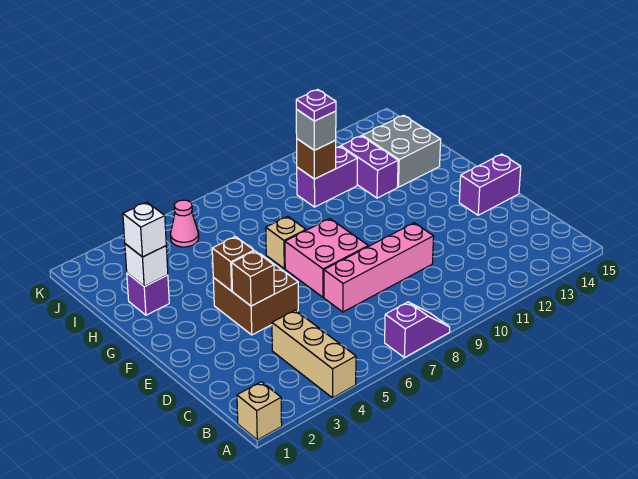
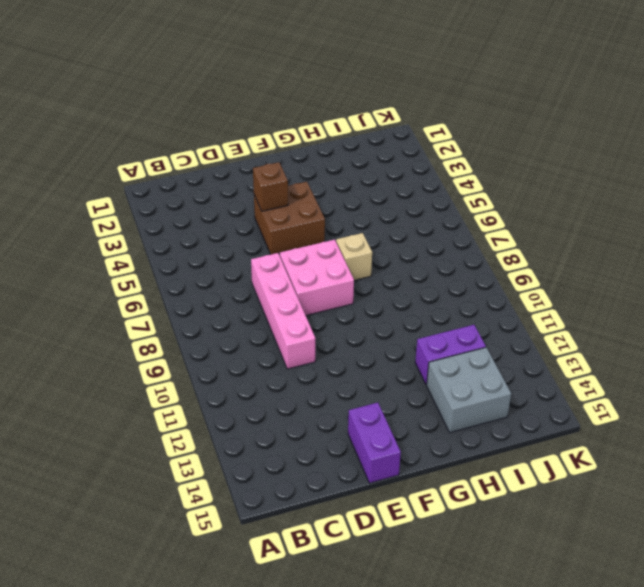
none -> tan brick A1 level 1
none -> tan brick A4:C4 level 1
none -> purple slope A7:A8 level 1 top 7

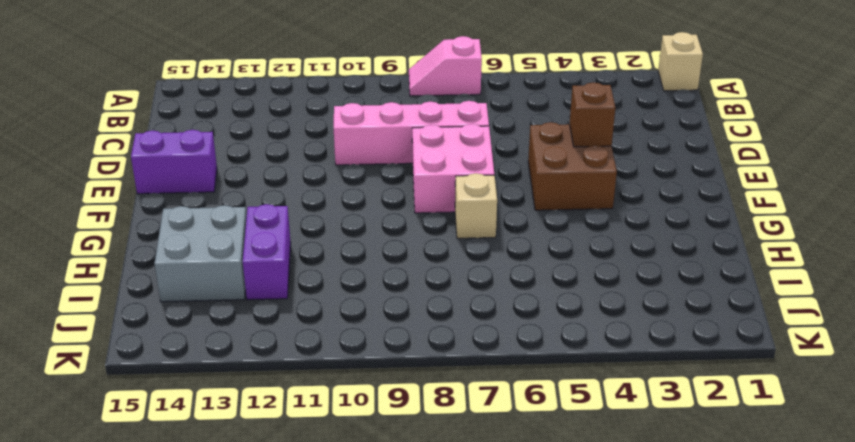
pink slope A7:A8 level 1 top 7 -> purple slope A7:A8 level 1 top 7
none -> tan brick A4:C4 level 1
none -> purple brick H2 level 1
none -> purple brick I10:I11 level 1

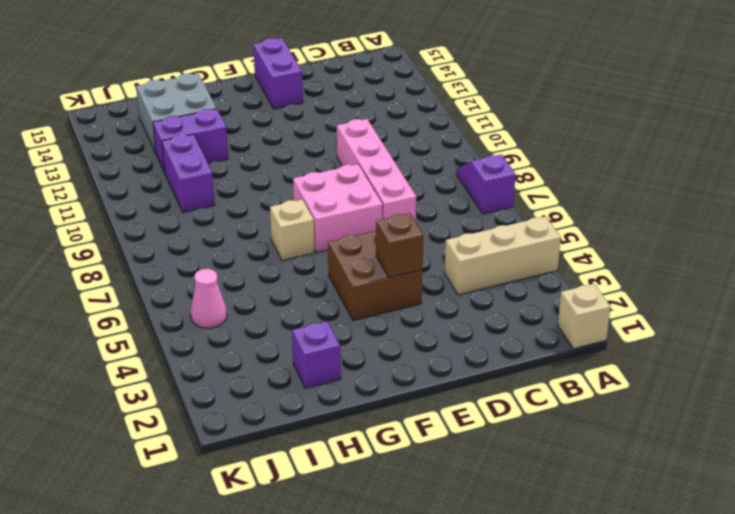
none -> brown brick F4 level 2
none -> white brick H2 level 2
none -> brown brick I10 level 2

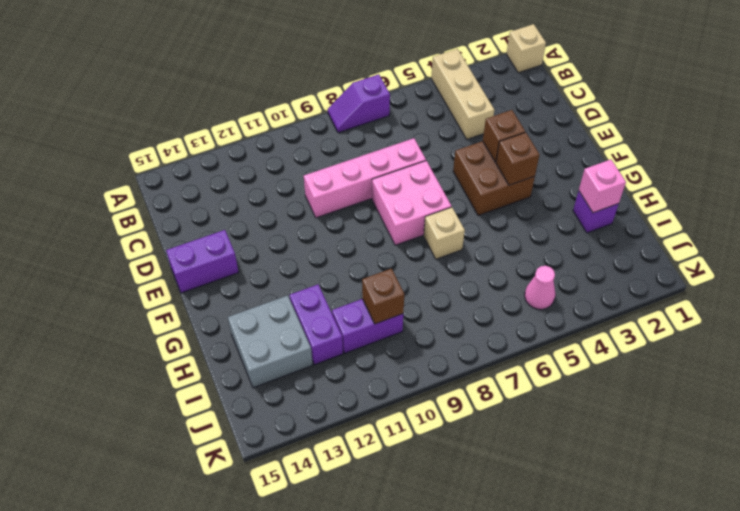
pink brick H2 level 2 -> white brick H2 level 2
none -> white brick H2 level 3
none -> grey brick I10 level 3
none -> purple plate I10 level 4

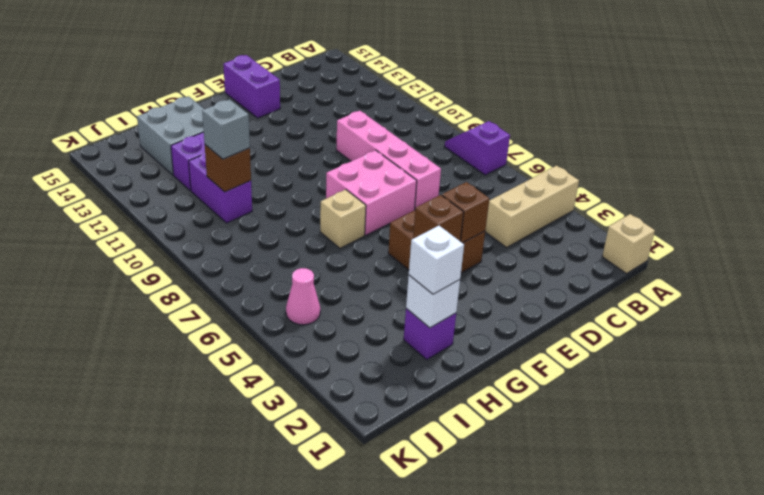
none -> purple plate I10 level 4

